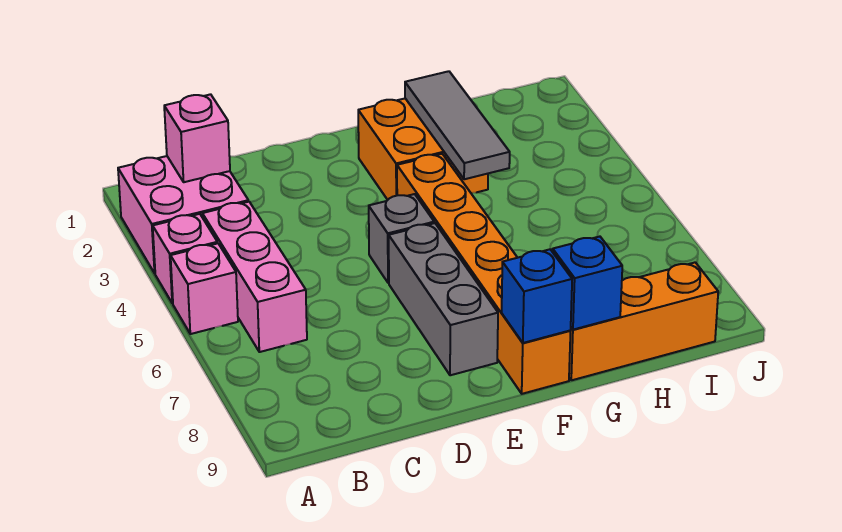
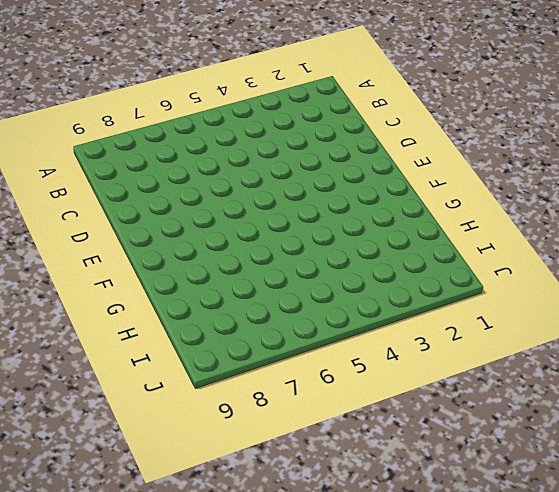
none -> pink brick A2:B3 level 1
none -> pink brick A4 level 1
none -> pink brick A5 level 1

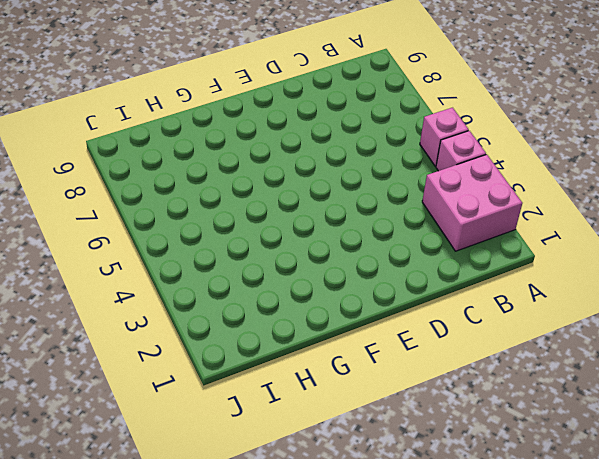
none -> pink brick B4:B6 level 1
none -> grey brick E5 level 1
none -> grey brick E6:E8 level 1

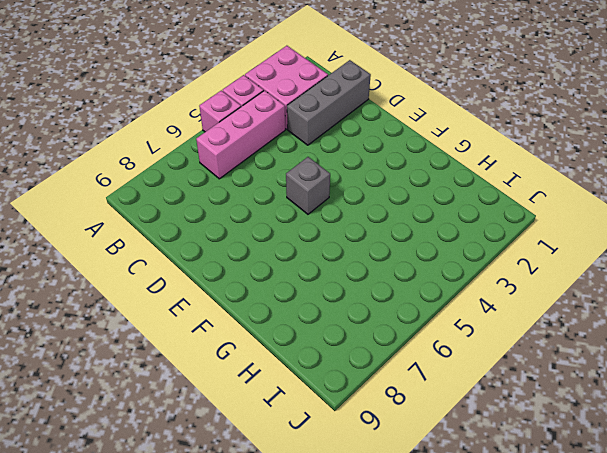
grey brick C1:C3 level 1 -> grey brick E6:E8 level 1
none -> orange brick F2:G3 level 1
none -> orange brick F4:F9 level 1
none -> orange brick G9:I9 level 1

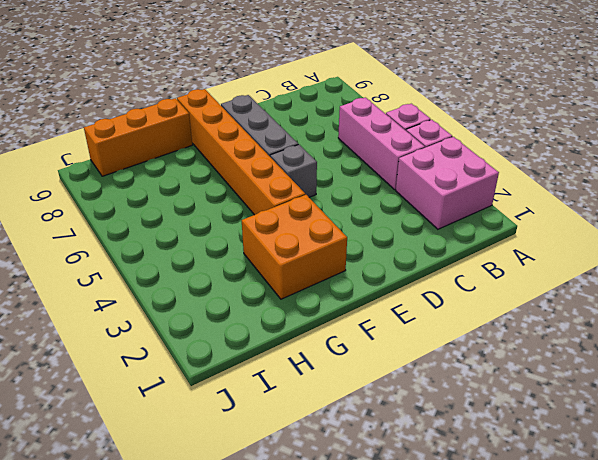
none -> pink brick B2 level 2
none -> blue brick F9 level 2
none -> grey tile G2:G4 level 2

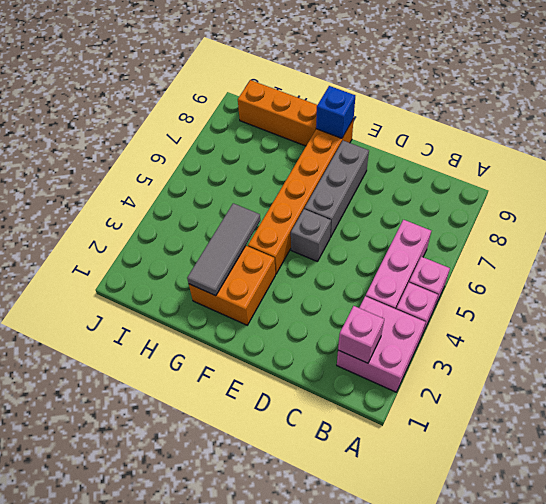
none -> blue brick G9 level 2

